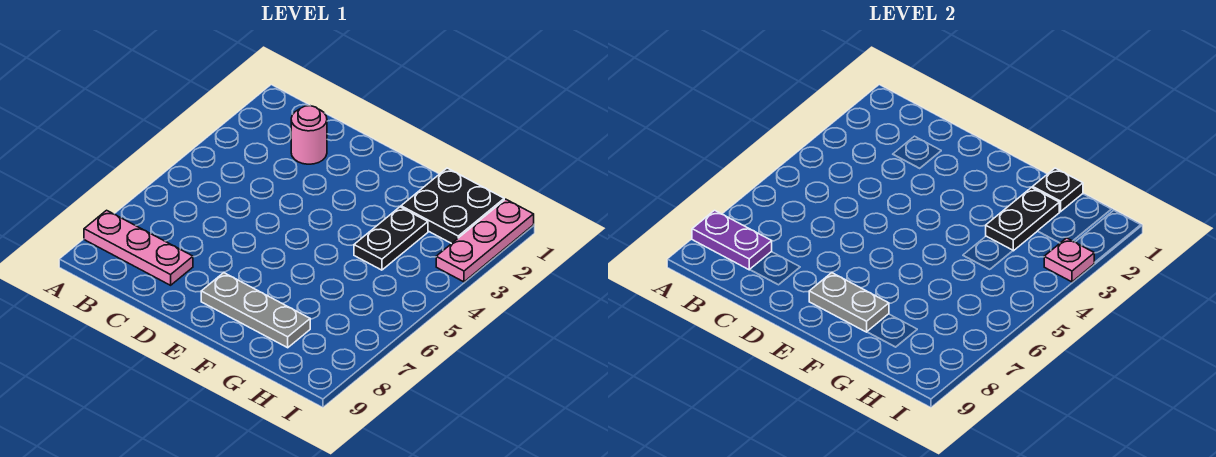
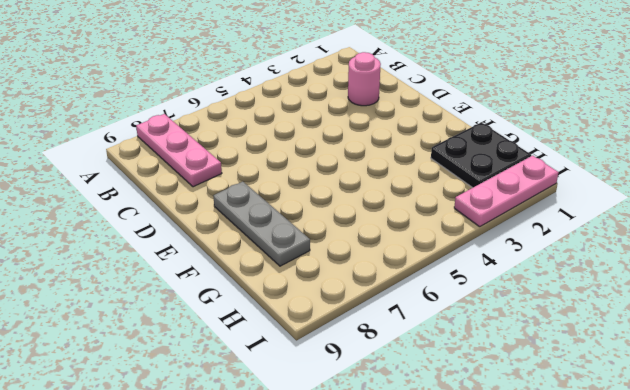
none -> black plate G3:G4 level 1
none -> purple plate A8:B8 level 2

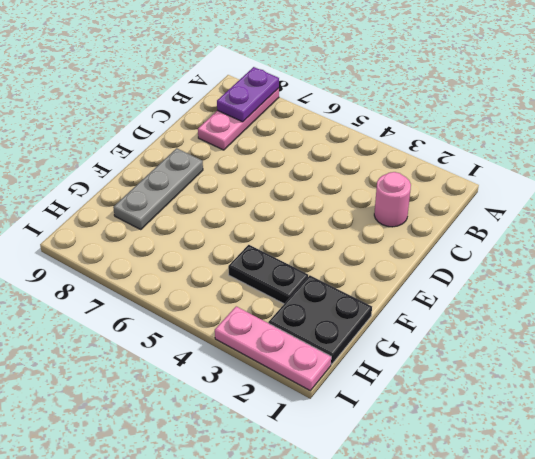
none -> grey plate E8:F8 level 2
none -> black plate G1 level 2

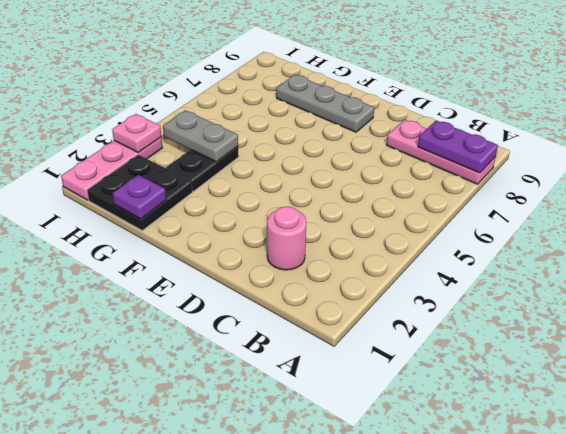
purple plate G1 level 2 -> black plate G1 level 2
grey plate G4:H4 level 2 -> grey plate E8:F8 level 2
none -> black plate G2:G3 level 2

